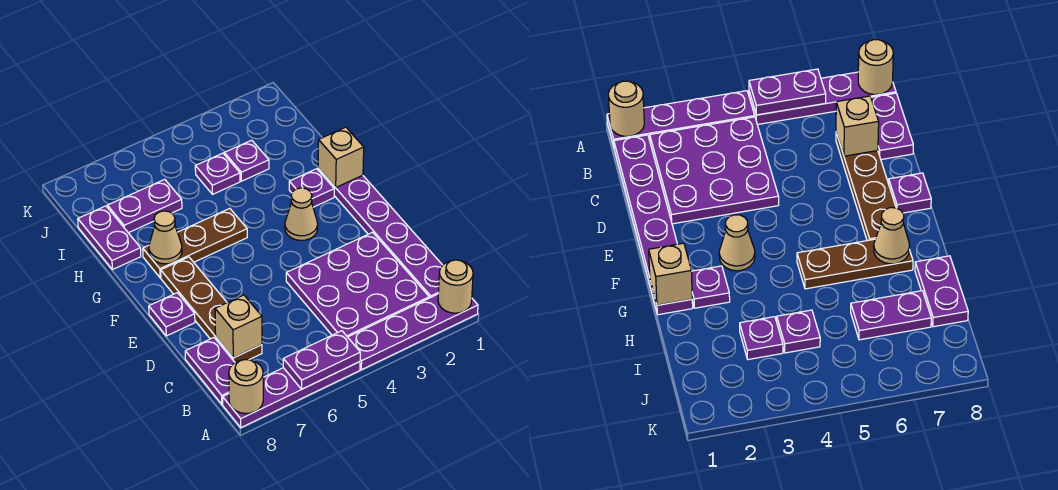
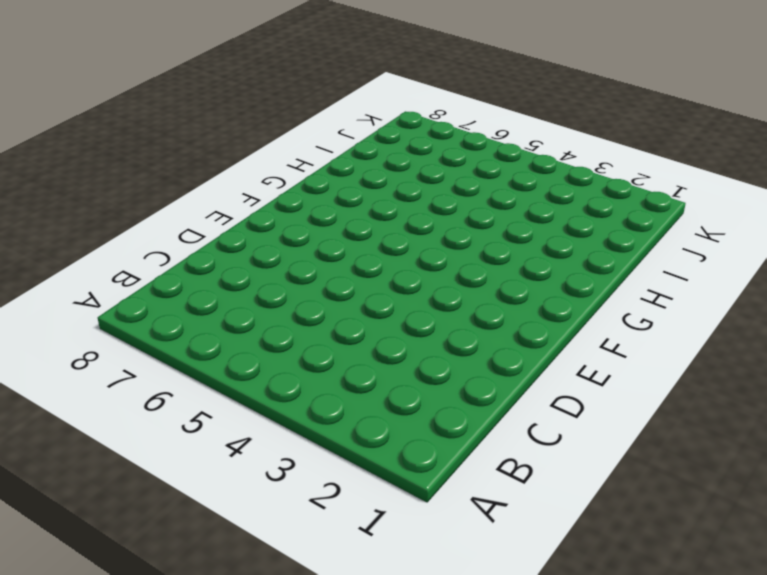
none -> purple plate A1:A4 level 1
none -> purple plate A5:A8 level 1
none -> purple plate B1:G1 level 1

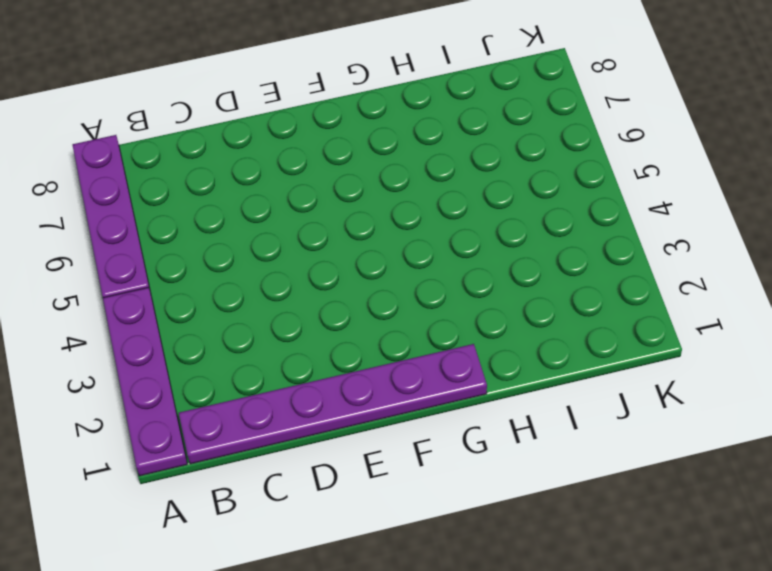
none -> purple plate B2:D4 level 1
none -> purple plate B8:C8 level 1
none -> brown plate C7:F7 level 1

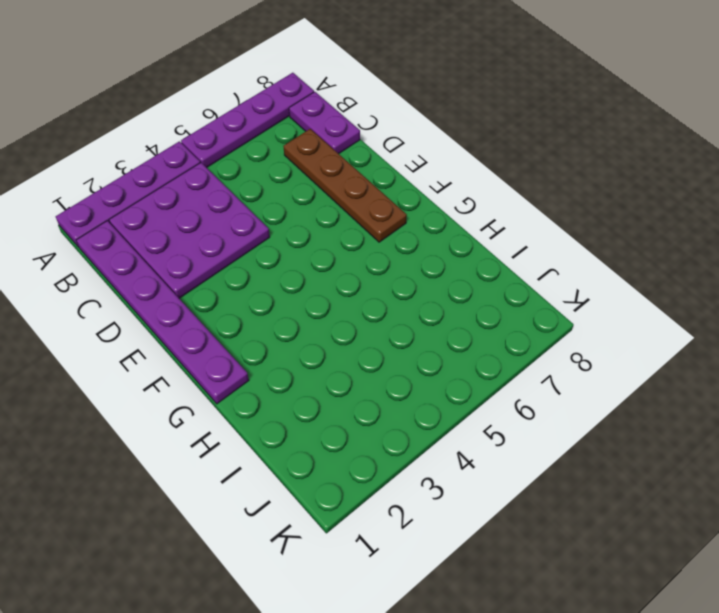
none -> purple plate E8 level 1
none -> tan cone F3 level 1
none -> purple plate G2 level 1

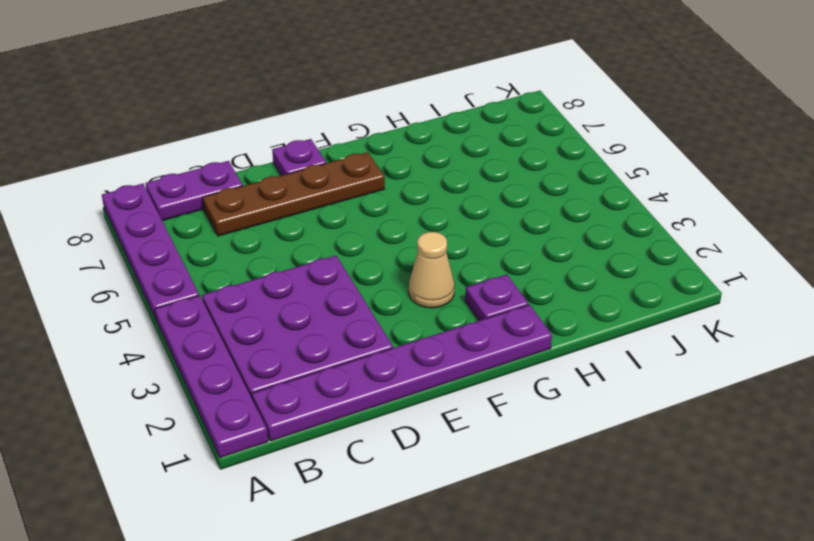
none -> brown plate G5:G7 level 1
none -> purple plate H8:I8 level 1
none -> purple plate I3 level 1

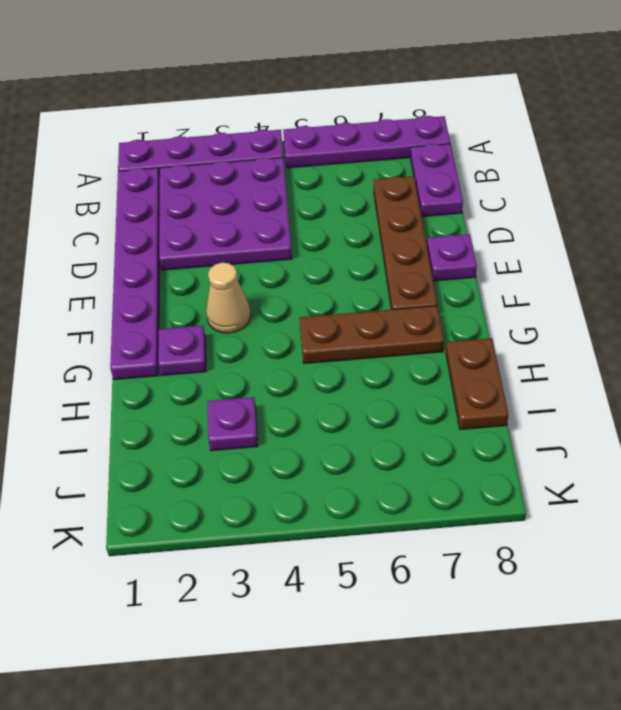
brown plate H8:I8 level 1 -> purple plate H8:I8 level 1
none -> purple plate I4 level 1
none -> purple plate I6:I7 level 1
none -> tan round brick A1 level 2

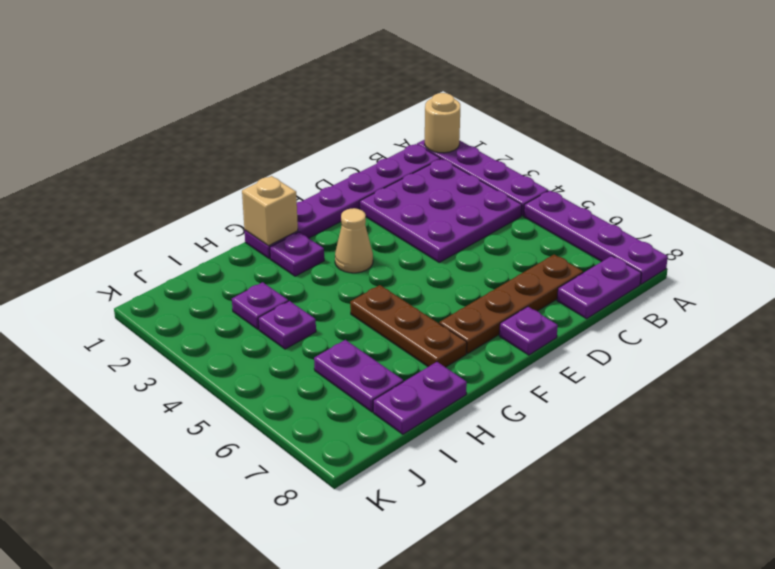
none -> purple plate A5:A6 level 2
none -> tan round brick A8 level 2
none -> tan brick C7 level 2

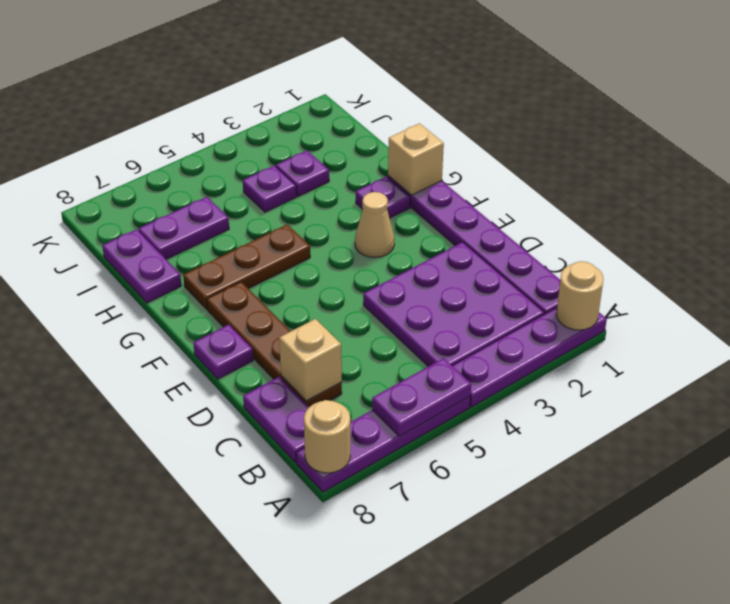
none -> tan cone G7 level 2

